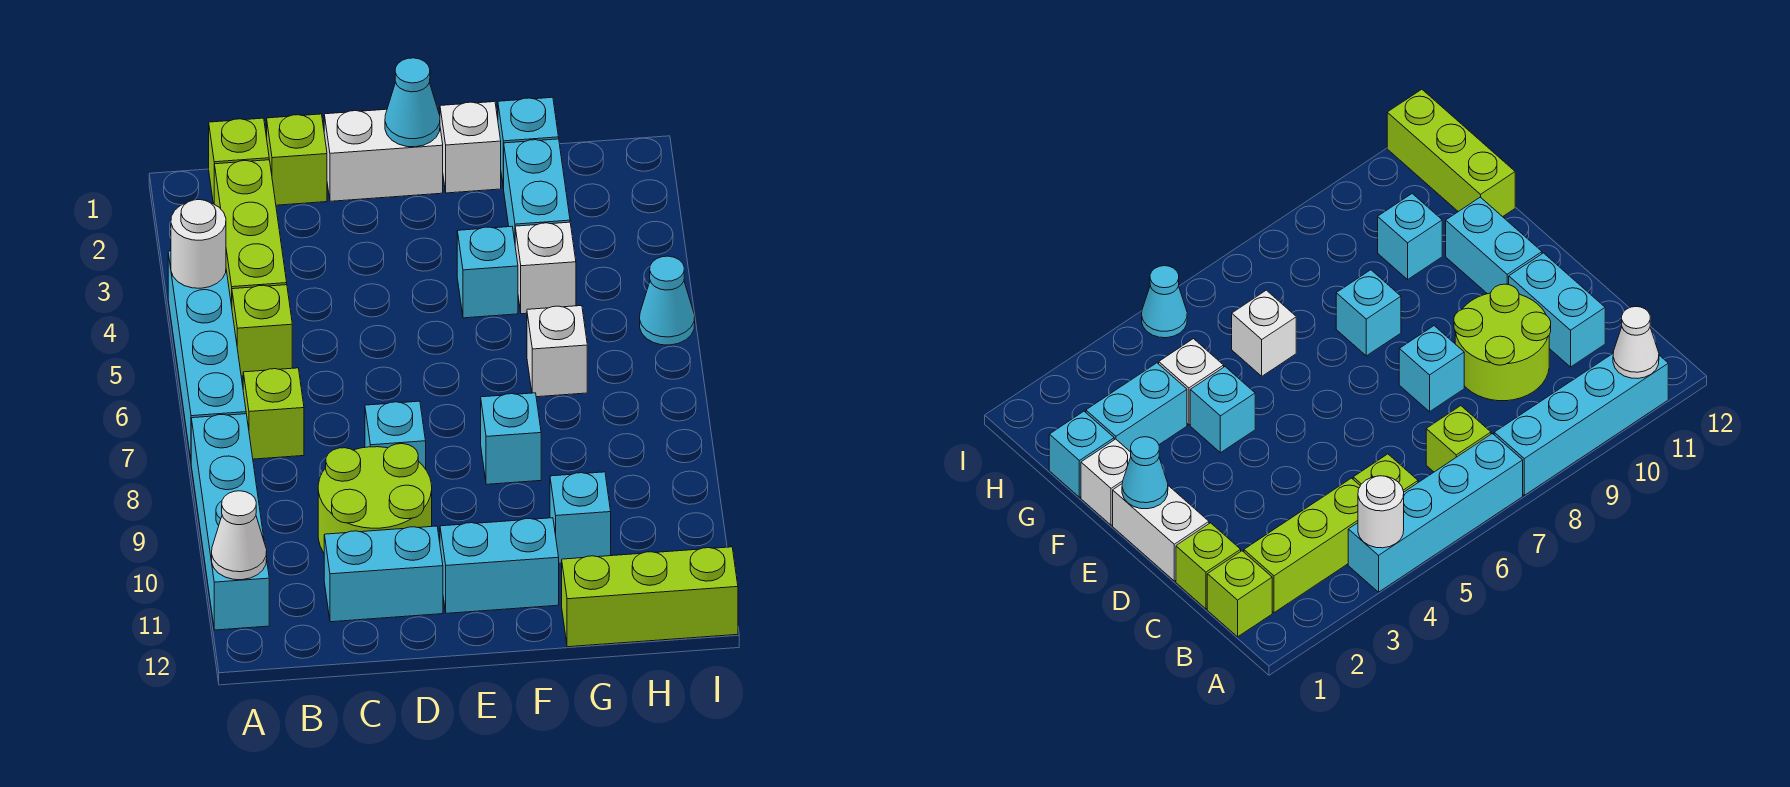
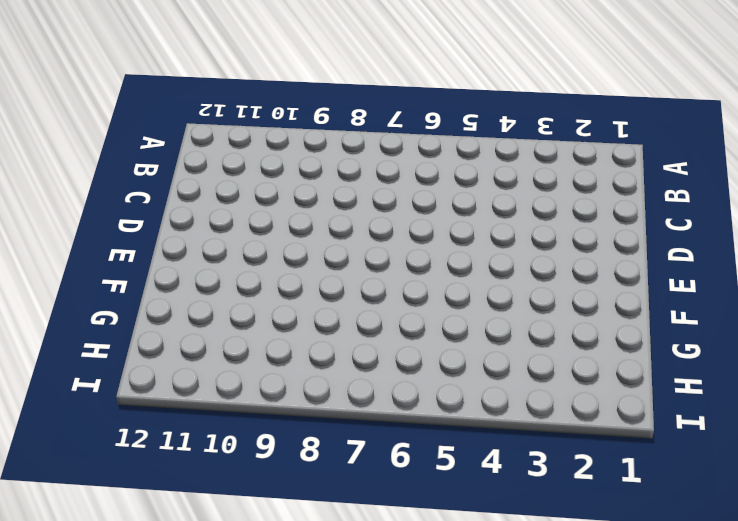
none -> cyan brick A4:A7 level 1
none -> cyan brick A8:A11 level 1
none -> lime brick B1 level 1

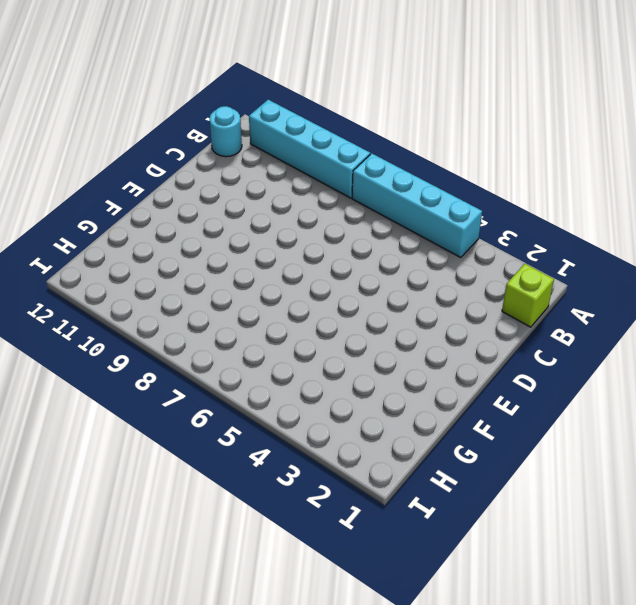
cyan round brick B12 level 1 -> none
none -> lime brick B2:B4 level 1
none -> lime brick B5 level 1
none -> lime brick B7 level 1

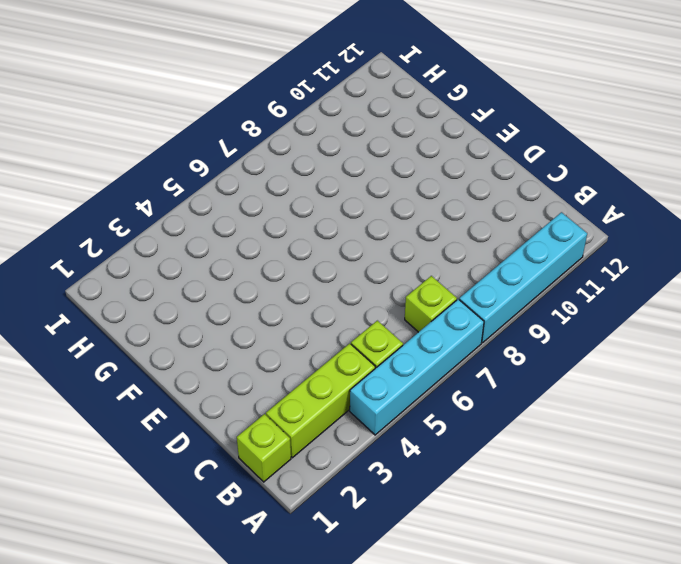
none -> lime brick C1 level 1
none -> lime round brick C9:D10 level 1
none -> cyan brick C11:D11 level 1

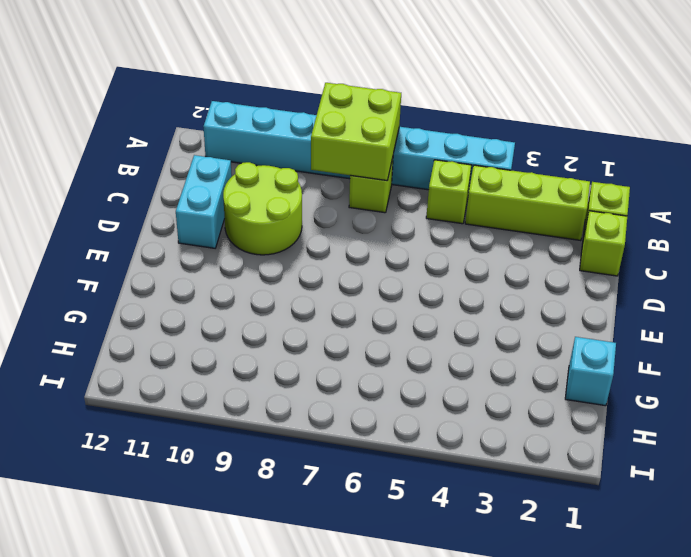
lime brick A7:B8 level 2 -> none
none -> white brick D1:E1 level 1
none -> cyan brick D8 level 1
none -> cyan brick E11:F11 level 1

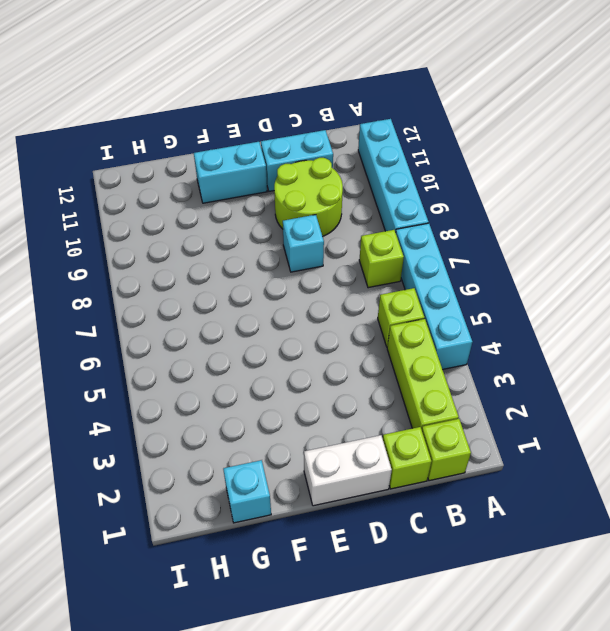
none -> white brick F1 level 1
none -> cyan brick F4 level 1
none -> cyan brick F8 level 1

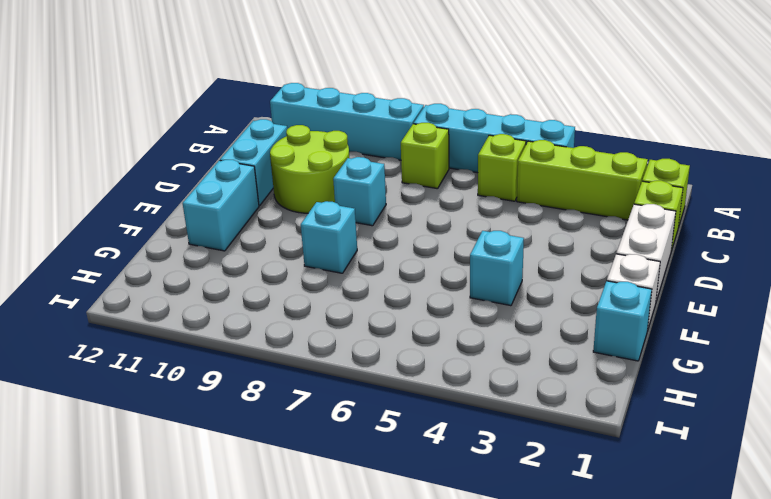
none -> cyan brick G2:G3 level 1
none -> white brick G4 level 1
none -> white brick G6 level 1

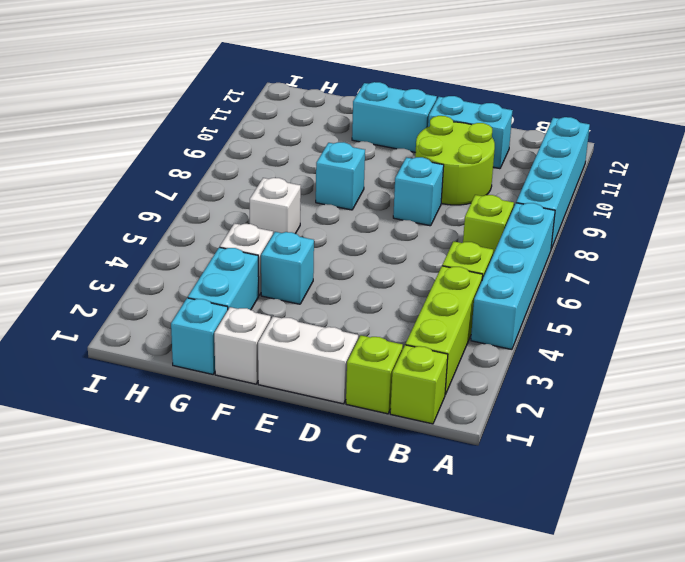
none -> cyan brick G10 level 1
none -> lime brick G12:I12 level 1
none -> cyan cone I5 level 1

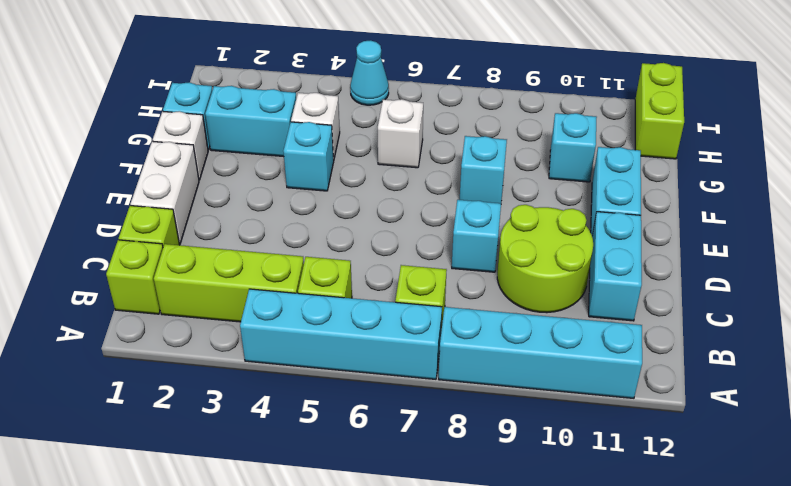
lime brick H12:I12 level 1 -> lime brick G12:I12 level 1
none -> white round brick A4 level 2
none -> white cone A11 level 2
none -> cyan cone E1 level 2

